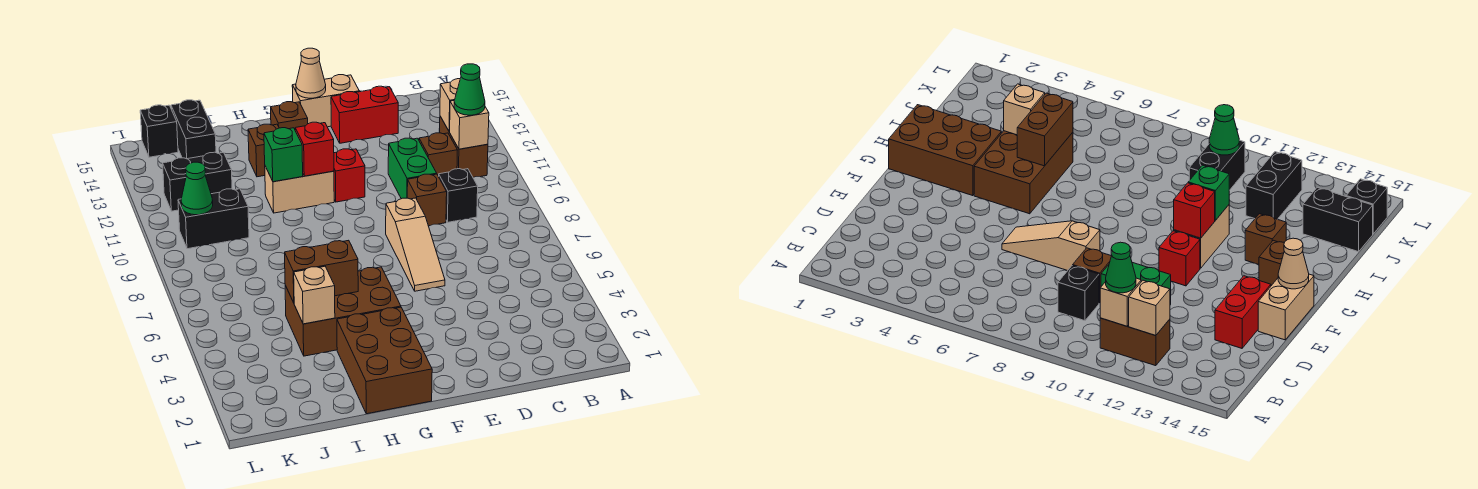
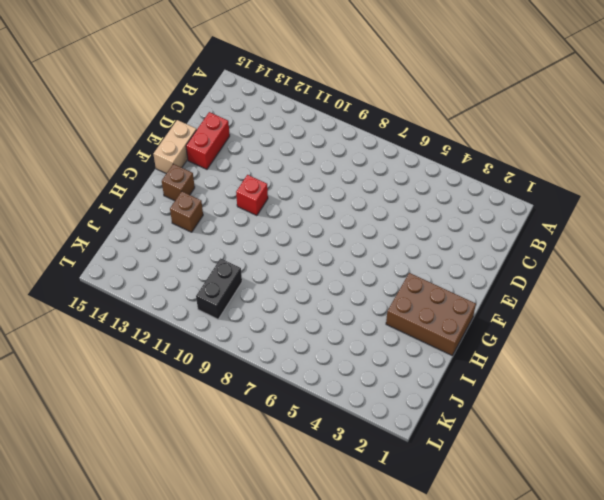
none -> brown brick B11:B12 level 1
none -> black brick C9 level 1
none -> brown brick C11 level 1

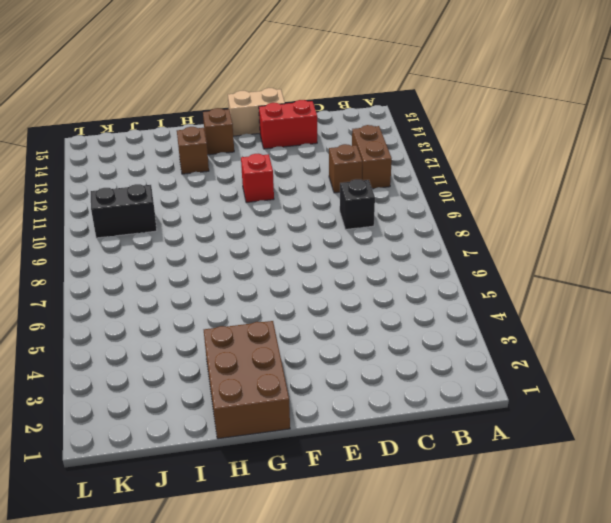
none -> brown brick D9 level 1
none -> green brick D10:D11 level 1
none -> tan slope E6:E8 level 1 top 8

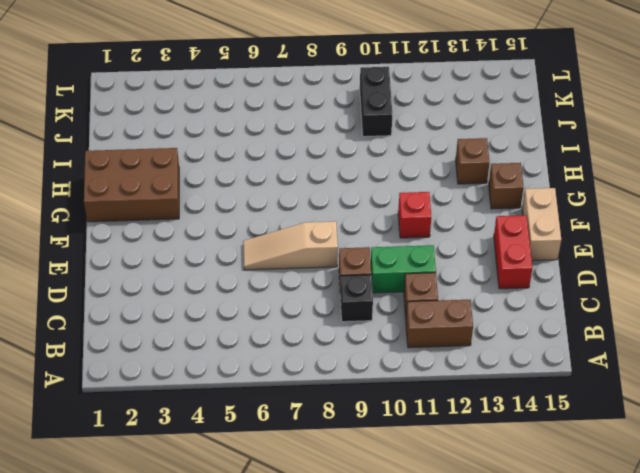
none -> brown brick G4:I5 level 1
none -> tan brick G11:H11 level 1
none -> black brick J12:K12 level 1

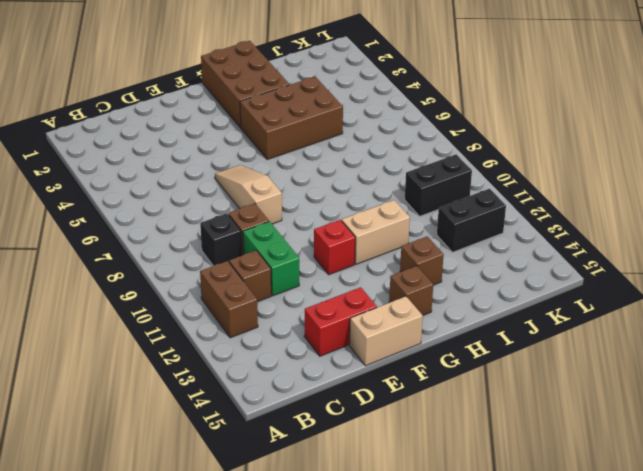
none -> black brick J14:J15 level 1
none -> black brick K15 level 1
none -> tan brick B11 level 2

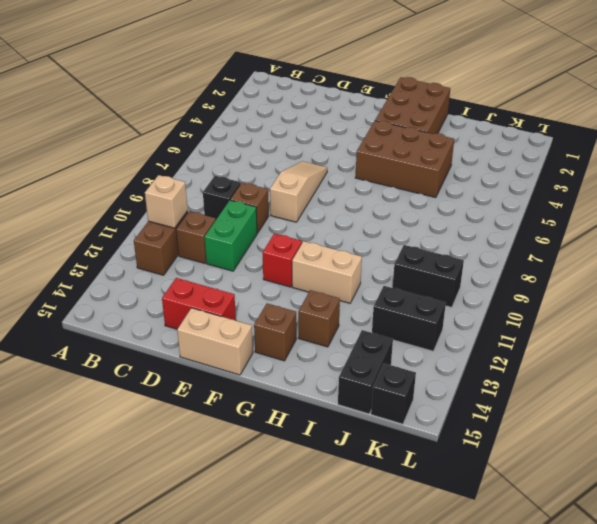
none -> tan brick B12 level 2
none -> tan cone F15 level 2
none -> red brick G11 level 2

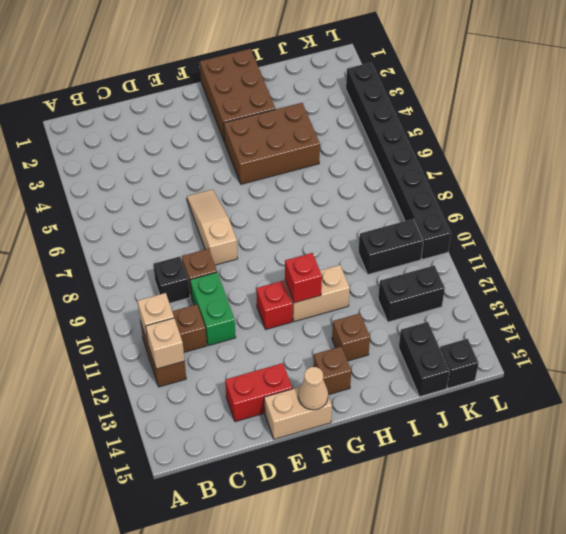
black brick L3:L10 level 1 -> none
none -> brown brick H5:I5 level 2
none -> green brick H11 level 2
none -> tan brick I4 level 2

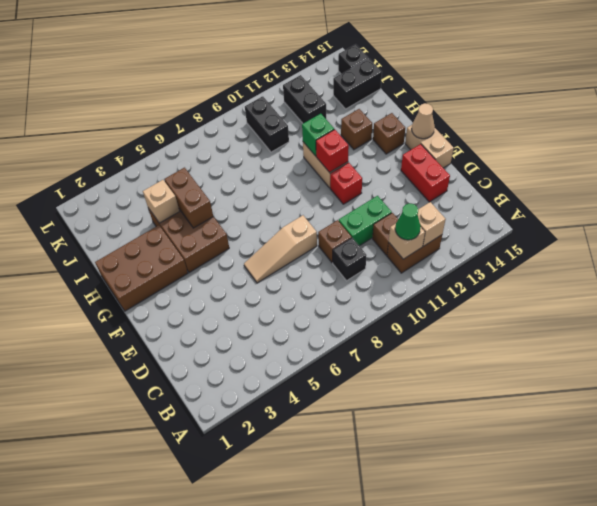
none -> green cone K10 level 2

